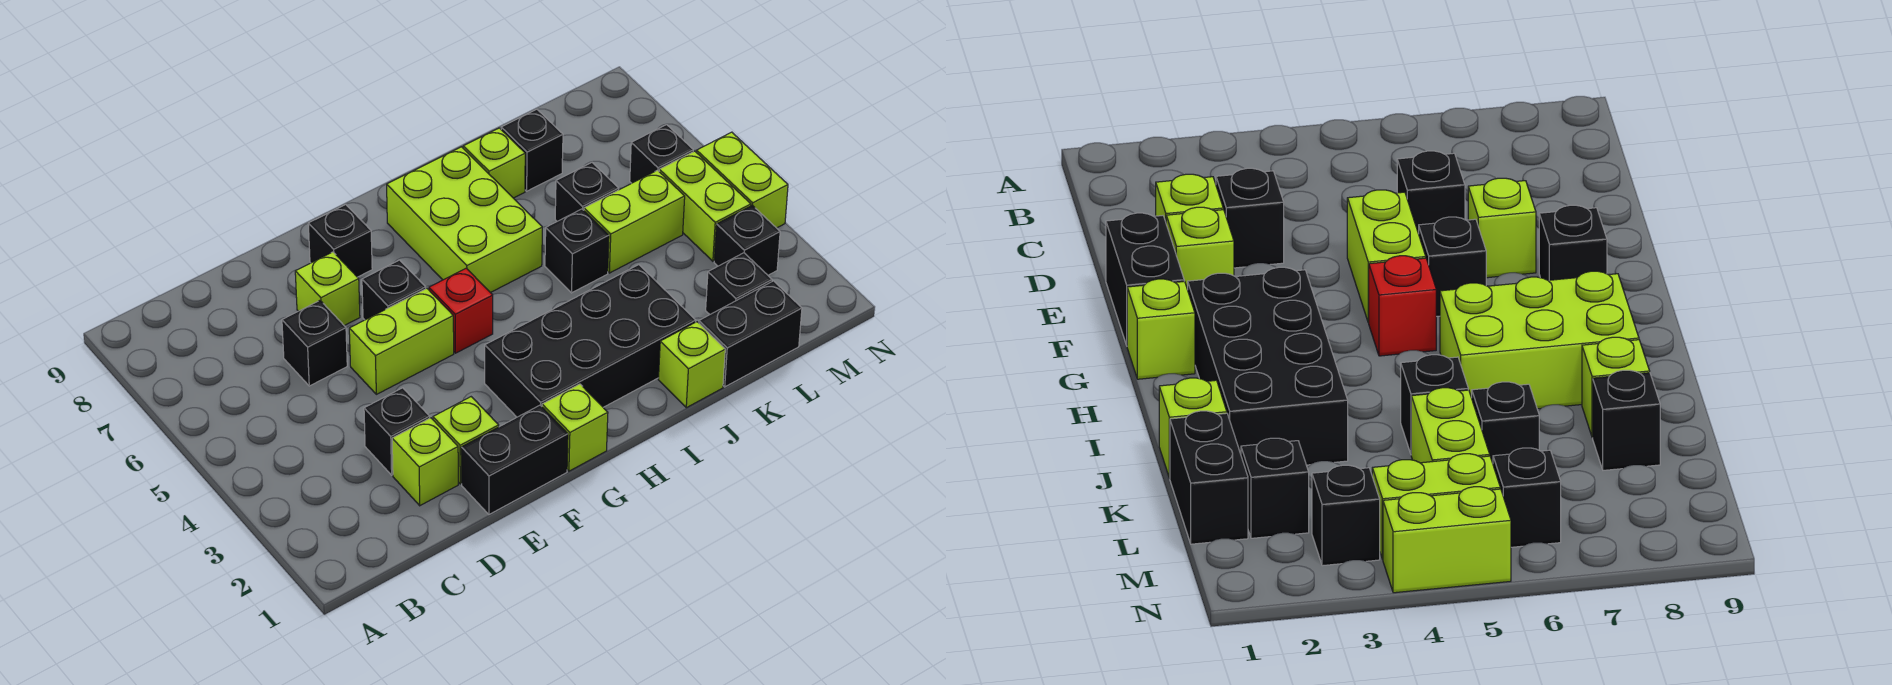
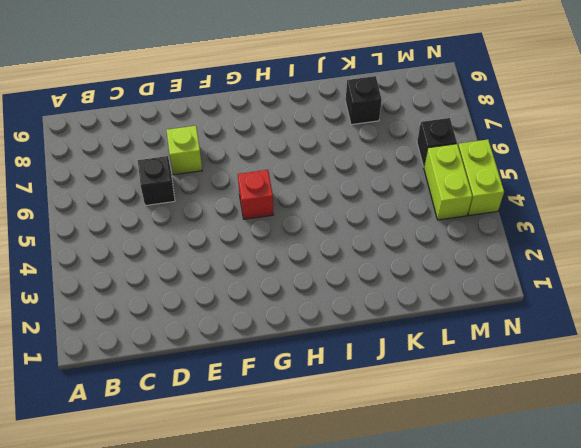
none -> lime brick D2 level 1
none -> black brick D3 level 1
none -> black brick E1:F1 level 1

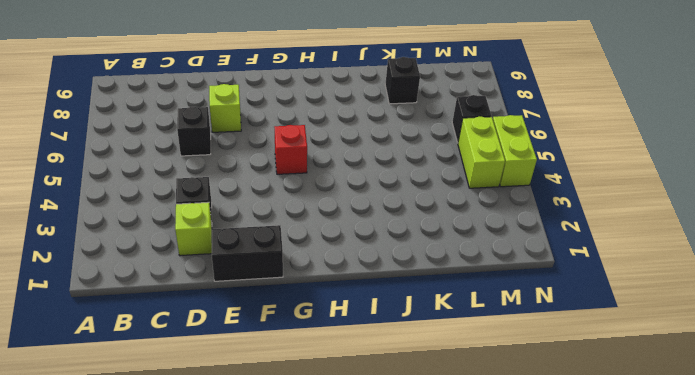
none -> lime brick E2 level 1
none -> lime brick E5:F5 level 1
none -> black brick F6 level 1

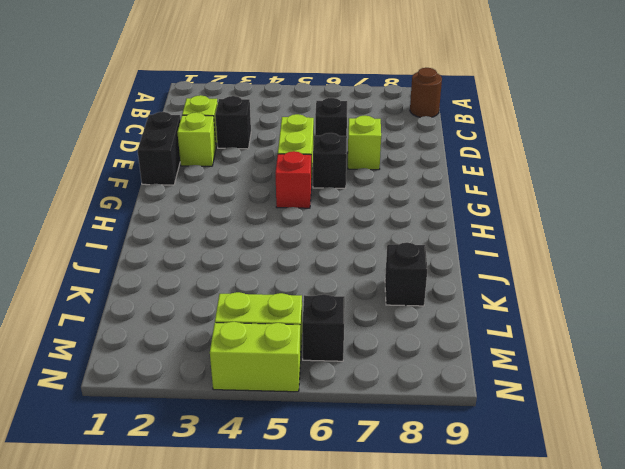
brown round brick B9 level 1 -> none
none -> black brick F8 level 1
none -> lime brick G1 level 1
none -> black brick G2:J3 level 1

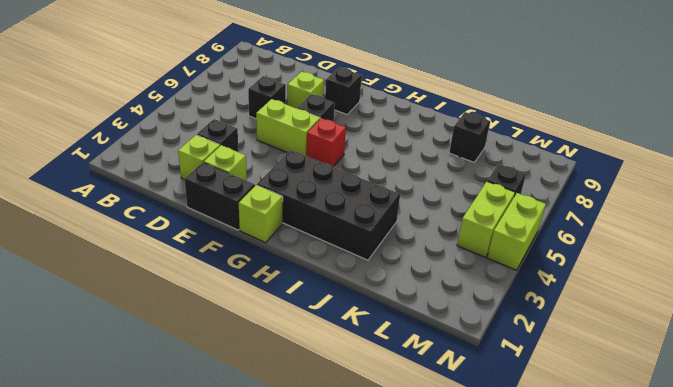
none -> lime brick H6:I8 level 1
none -> lime brick J1 level 1
none -> black brick J5 level 1

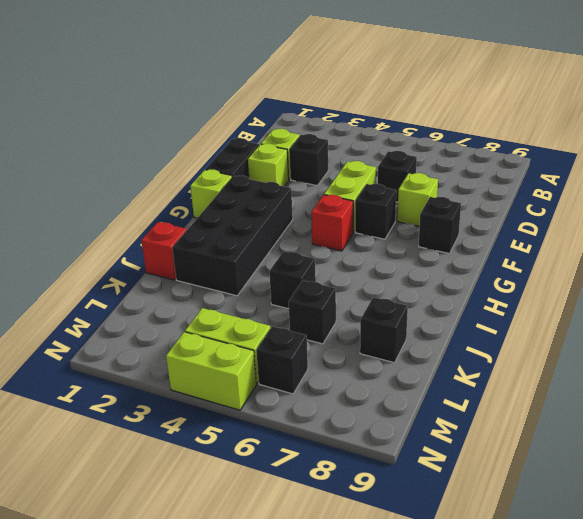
red brick J1 level 1 -> lime brick J1 level 1
none -> lime brick H6:I8 level 1
none -> lime brick J8 level 1
none -> black brick K1:L1 level 1

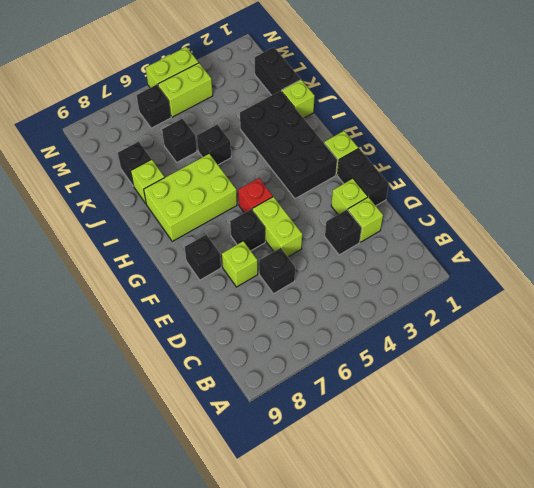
none -> lime brick K5:L5 level 1
none -> black brick L2 level 1
none -> black brick M3 level 1

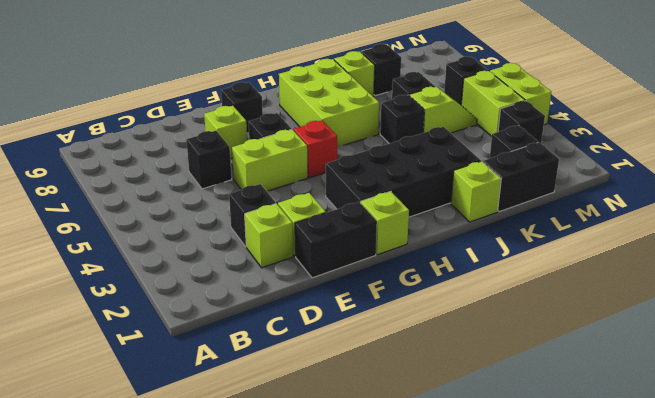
lime slope K5:L5 level 1 top K -> lime brick K5:L5 level 1

